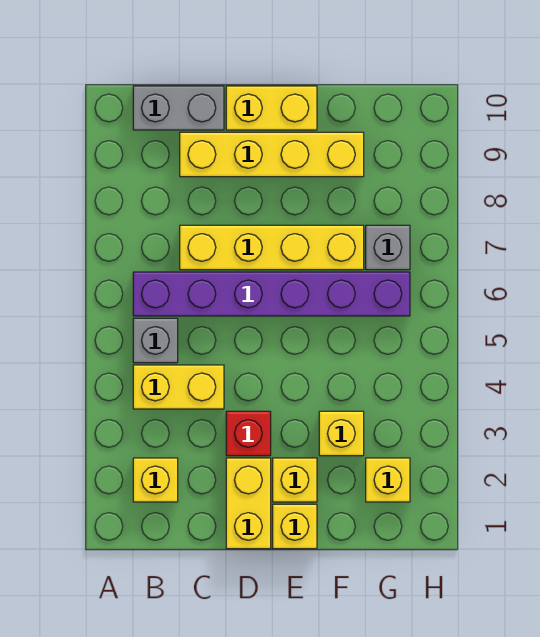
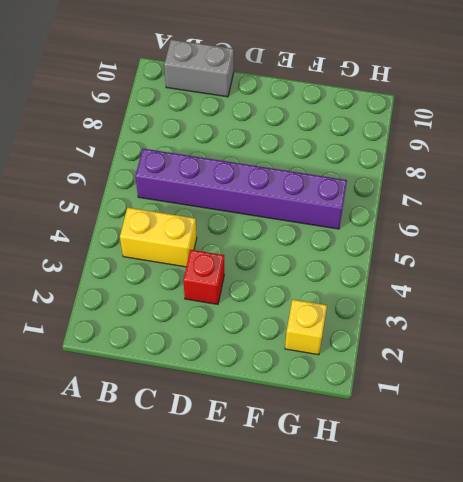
none -> yellow brick B2 level 1
none -> grey brick B5 level 1
none -> yellow brick C7:F7 level 1

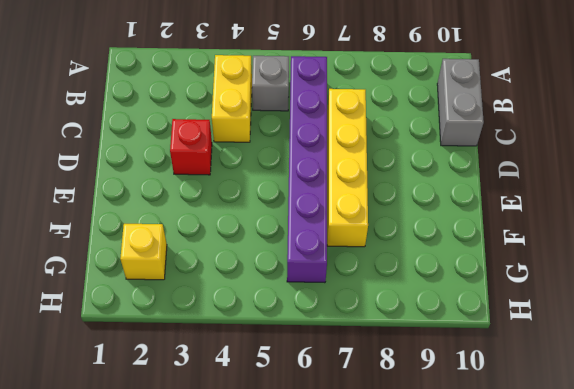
none -> yellow brick B2 level 1
none -> yellow brick C9:F9 level 1
none -> yellow brick D1:D2 level 1

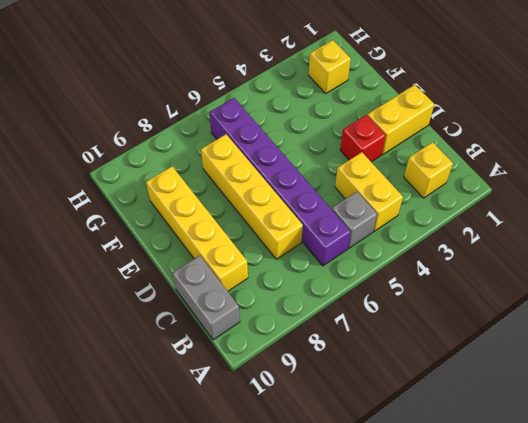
none -> yellow brick D10:E10 level 1
none -> yellow brick E1 level 1
none -> yellow brick E2 level 1

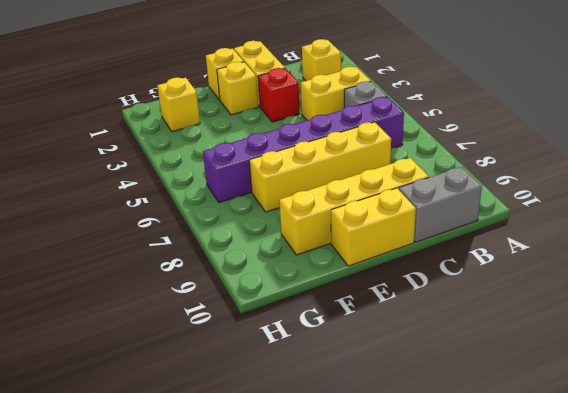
none -> yellow brick F3 level 1
none -> grey brick G7 level 1

